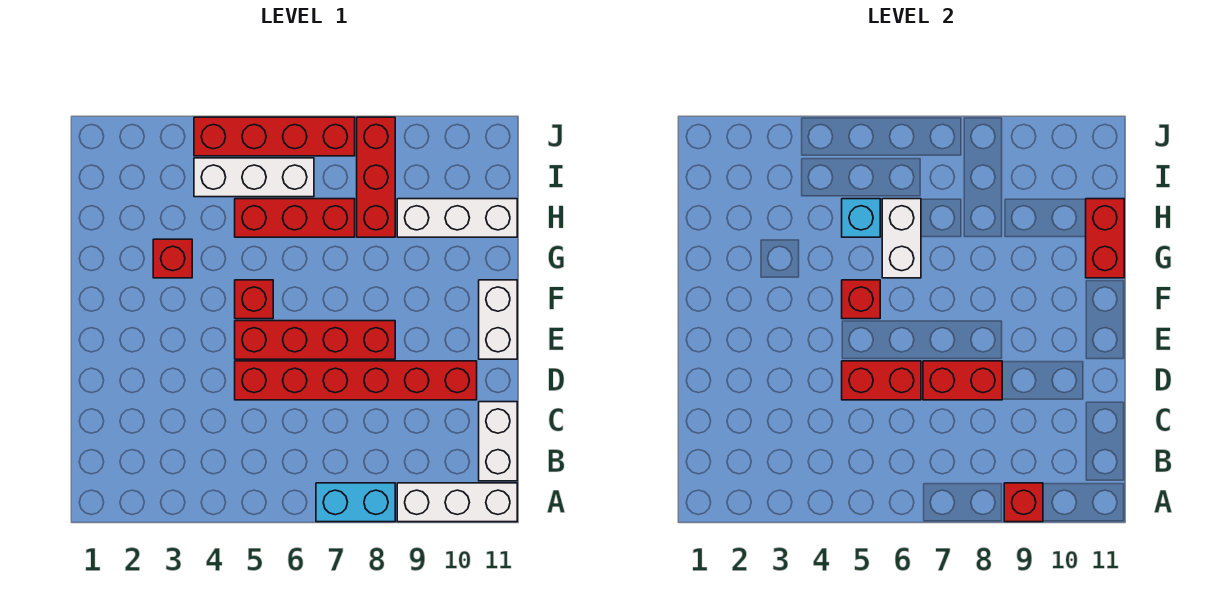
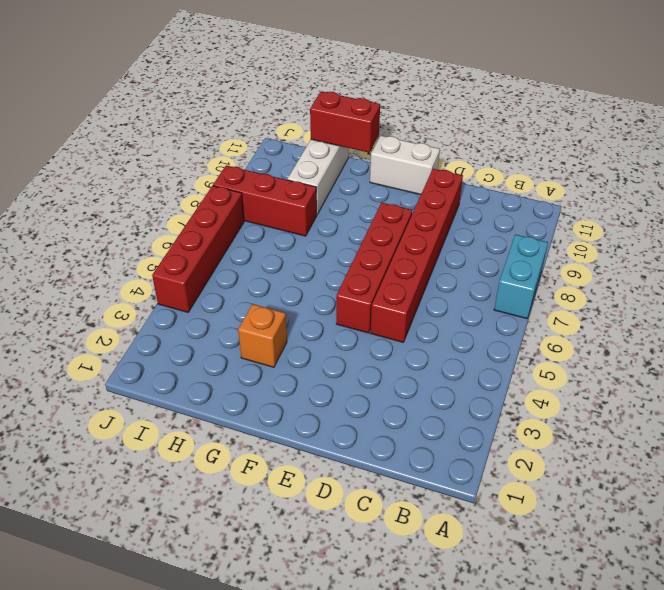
orange brick G3 level 1 -> red brick G3 level 1
none -> white brick A9:A11 level 1
none -> white brick B11:C11 level 1
none -> red brick F5 level 1

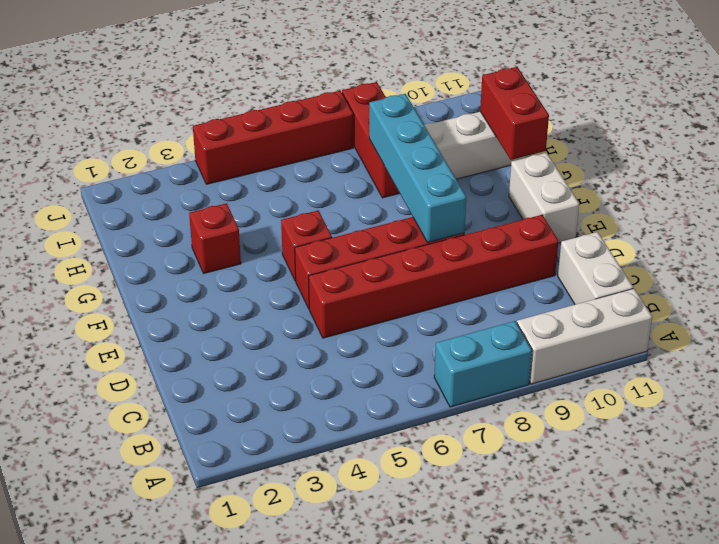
cyan brick E8:H8 level 2 -> none
none -> red brick H5:H7 level 1
none -> white brick I4:I6 level 1
none -> red brick A9 level 2

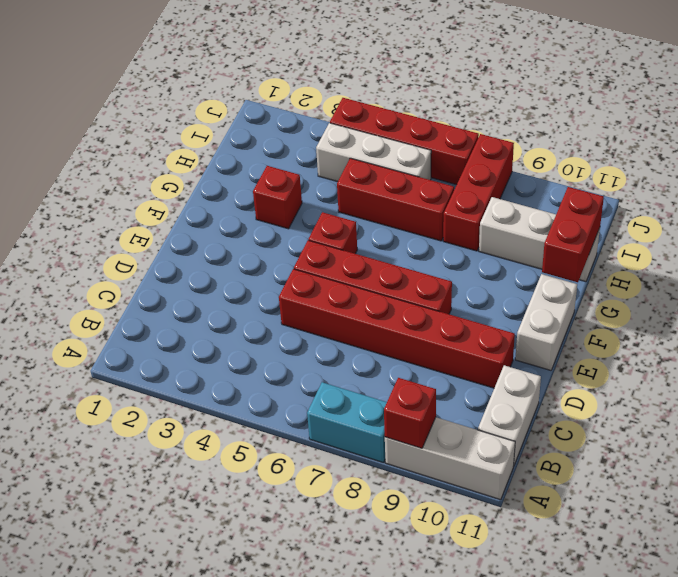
none -> red brick D5:D6 level 2
none -> red brick D7:D8 level 2
none -> red brick F5 level 2

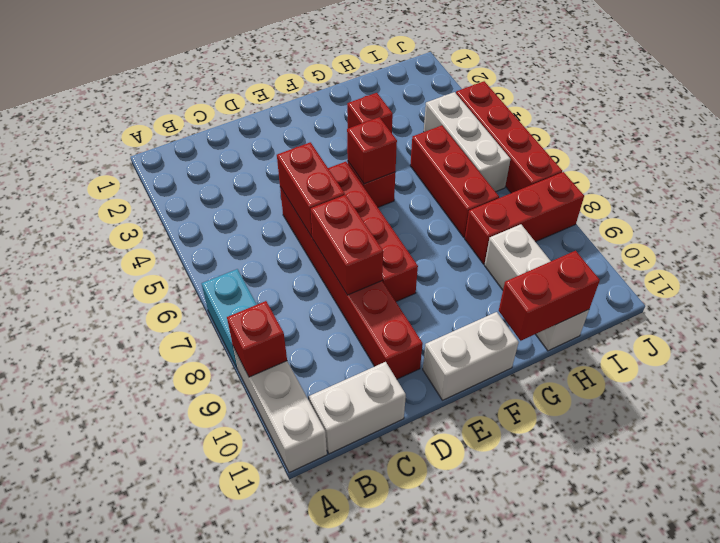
none -> white brick G6:H6 level 2
none -> cyan brick H5 level 2

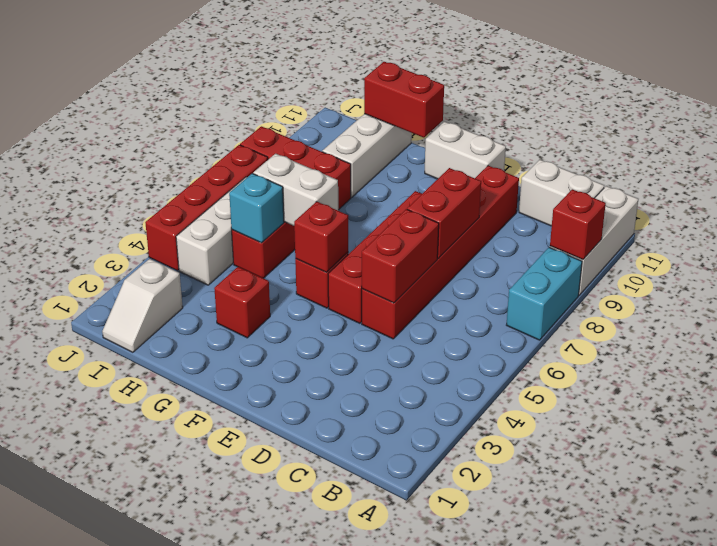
white slope I1:I2 level 1 top 2 -> none

